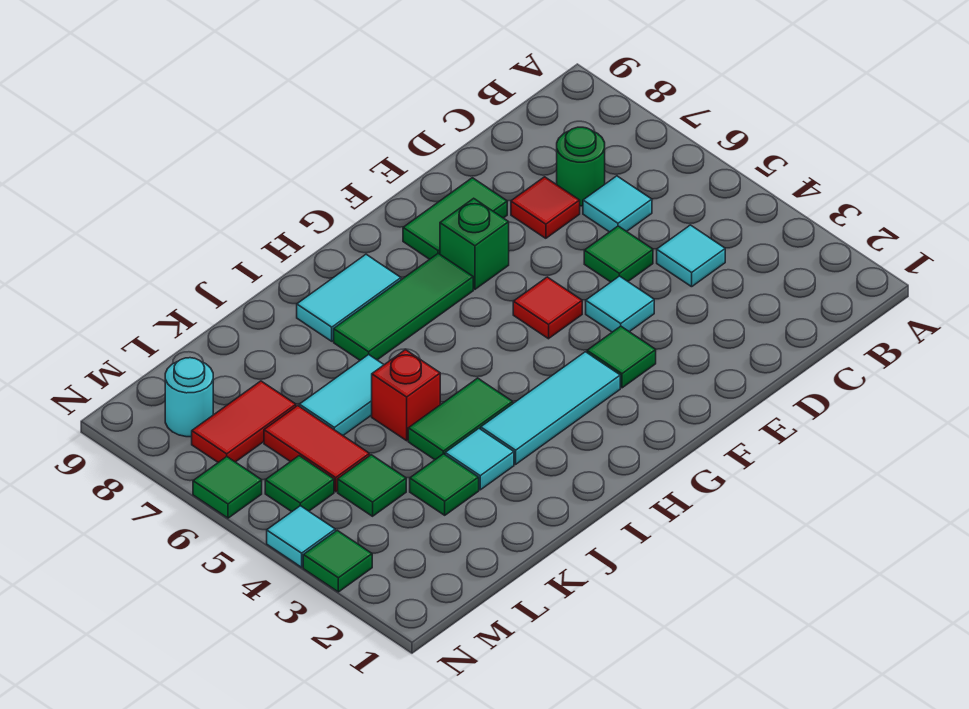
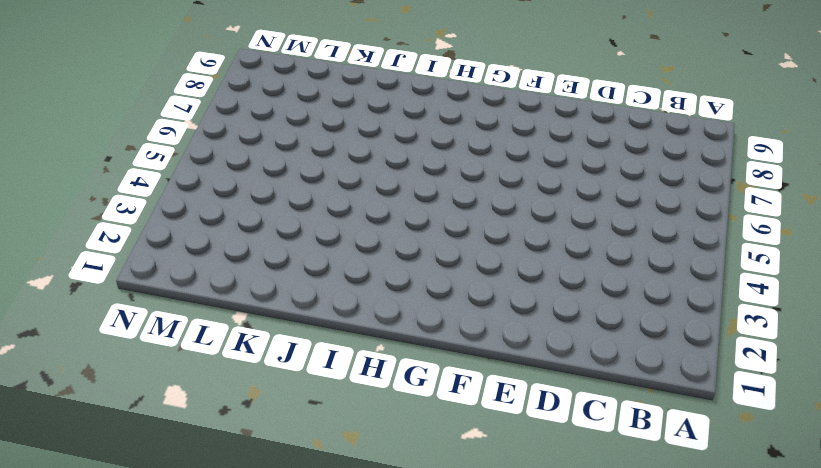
none -> cyan tile C4 level 1
none -> cyan tile C6 level 1
none -> green round brick C7 level 1

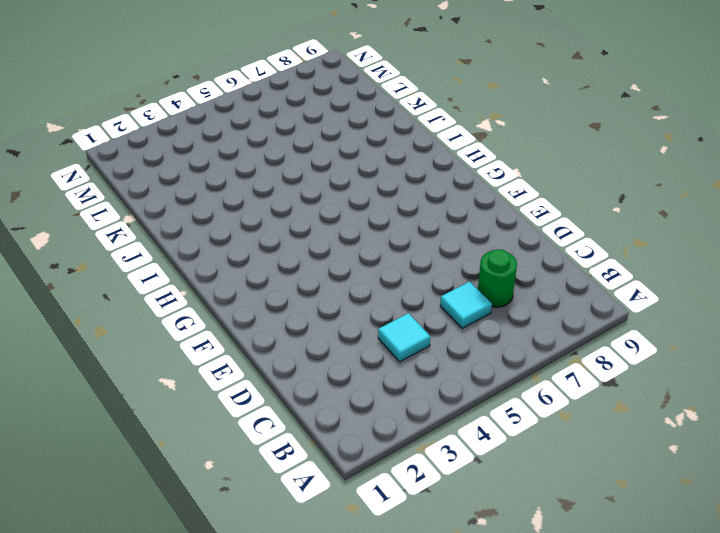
none -> green tile D5 level 1
none -> red tile D7 level 1
none -> cyan tile E4 level 1

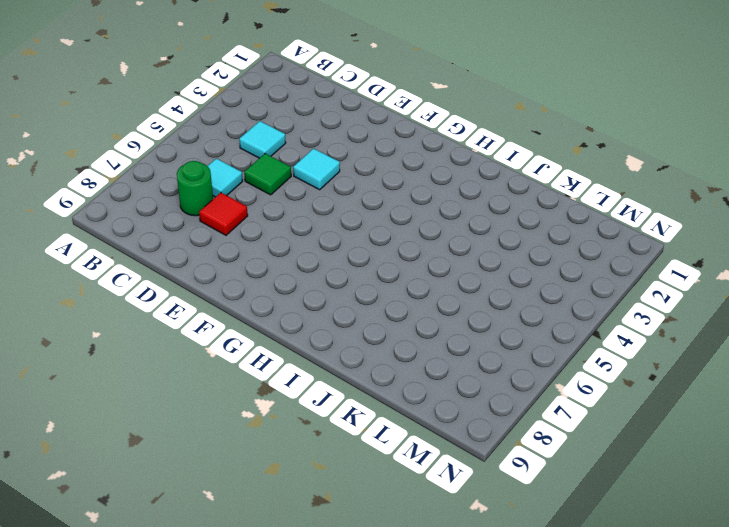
none -> green tile E8:F8 level 1
none -> green tile F3 level 1
none -> red tile F5 level 1

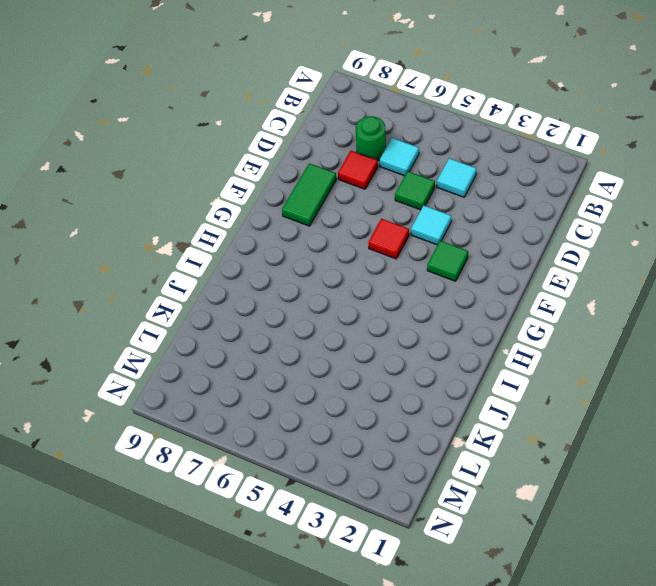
none -> green brick F7 level 1
none -> cyan tile G3:I3 level 1
none -> green tile G7:I7 level 1

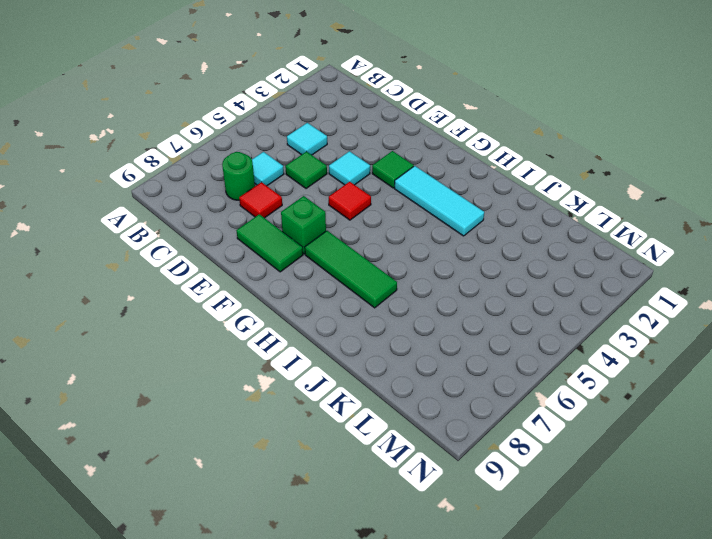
none -> cyan tile H8:I8 level 1
none -> green tile I4:J4 level 1
none -> cyan tile J3 level 1

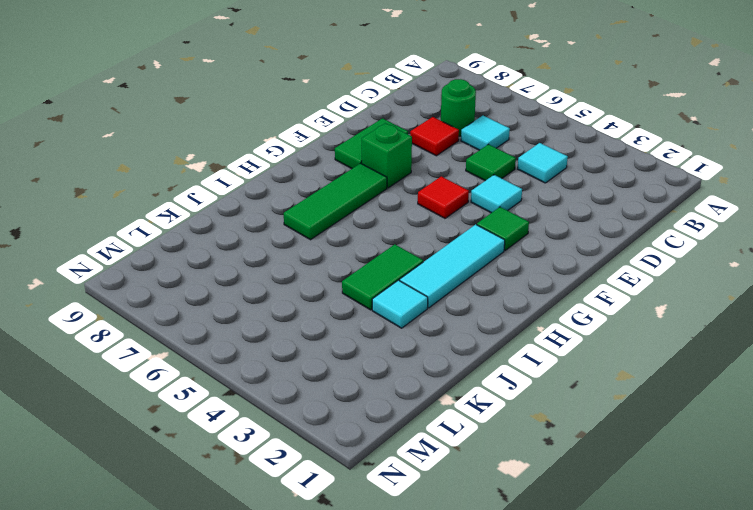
none -> cyan tile H8:I8 level 1
none -> red brick J5 level 1
none -> cyan tile J6:K6 level 1

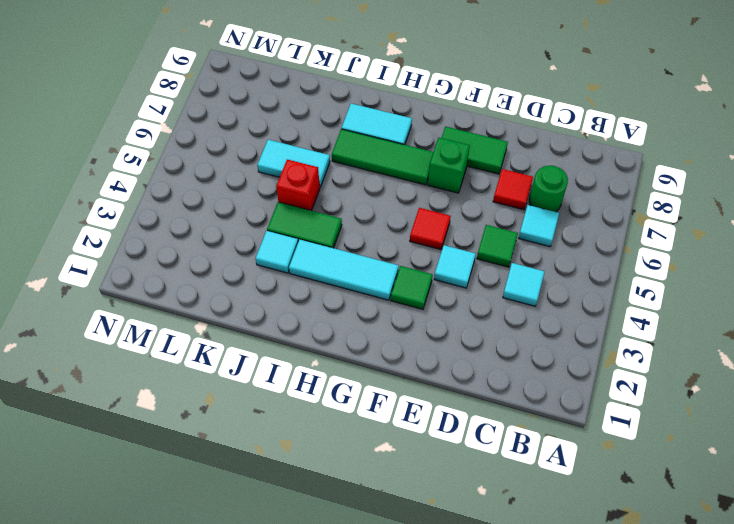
none -> green tile K3 level 1
none -> green tile L4 level 1
none -> red tile L5:L6 level 1

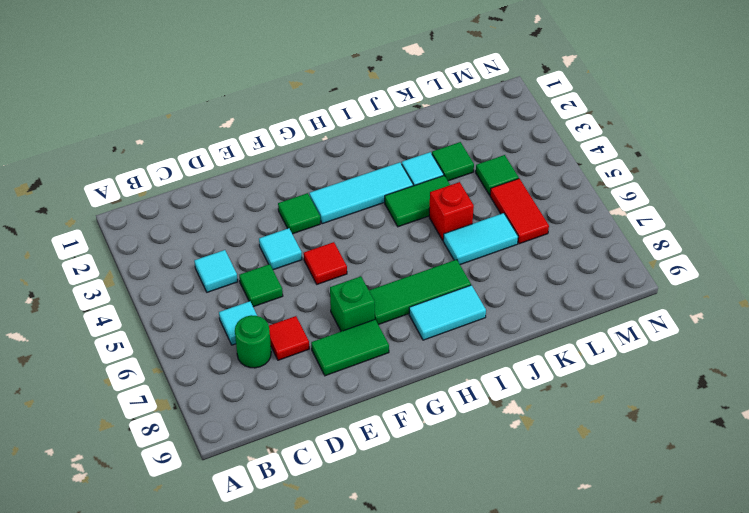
none -> red tile L7:M7 level 1
none -> green tile M5 level 1
none -> cyan round brick M8 level 1

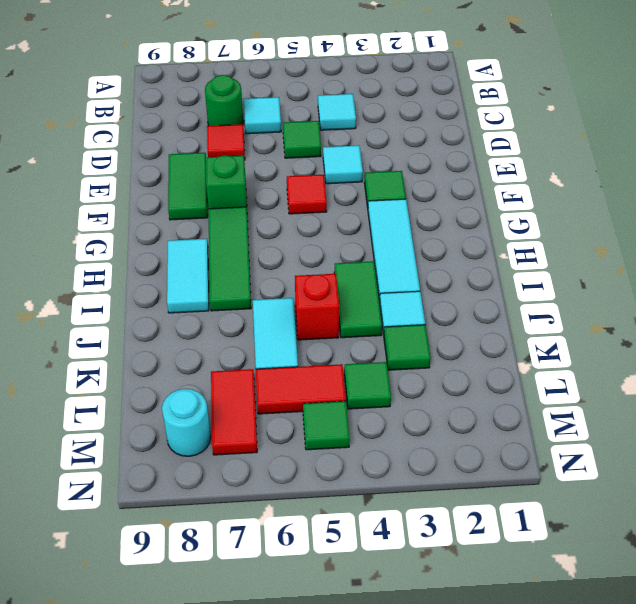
none -> green tile N3 level 1
none -> cyan tile N4 level 1
none -> green tile N6 level 1

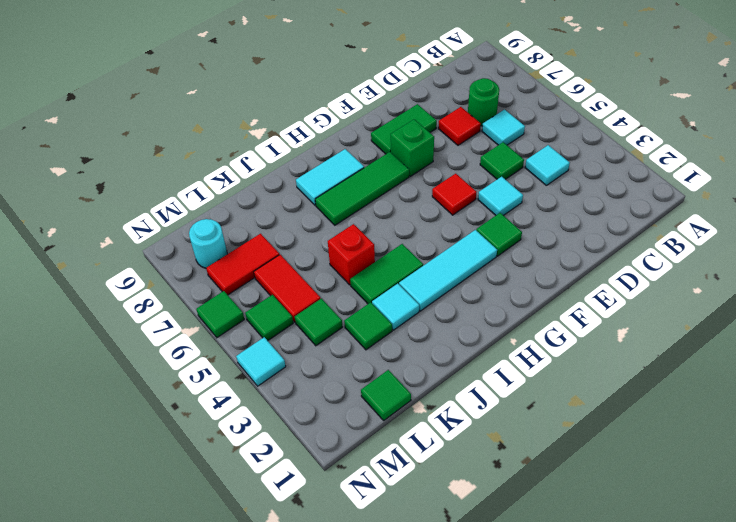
green tile L1 level 1 -> green tile N3 level 1
none -> cyan tile J6:K6 level 1

